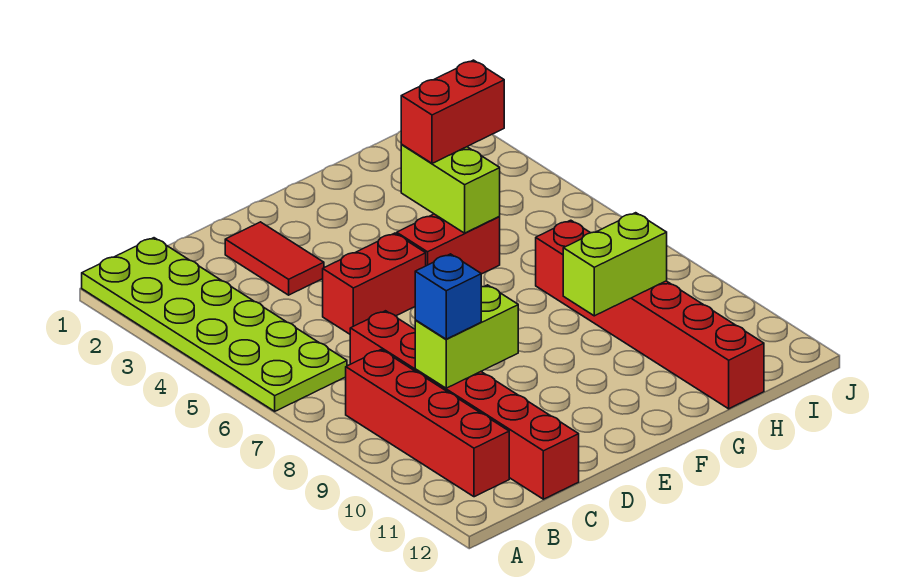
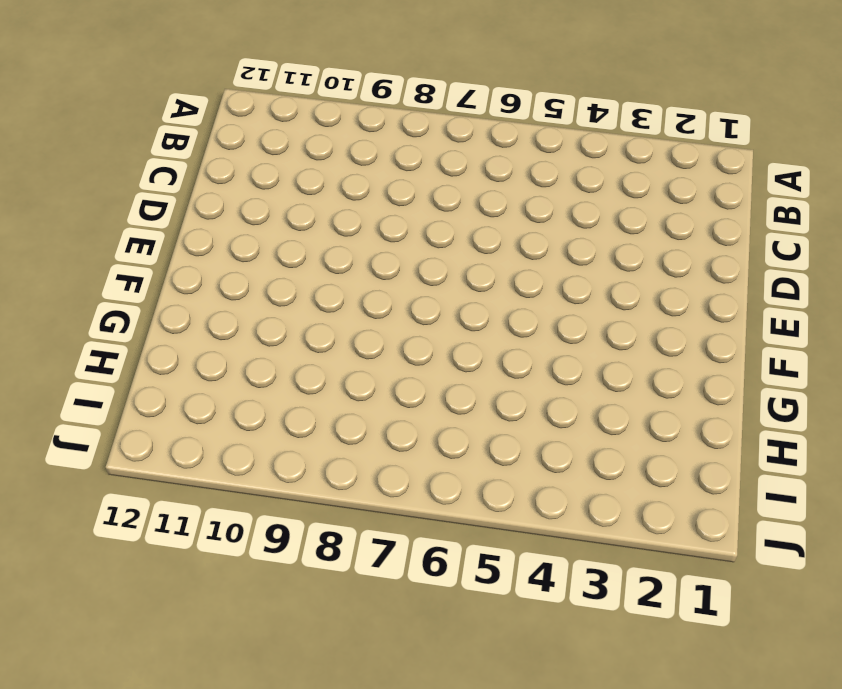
none -> lime plate A1:B6 level 1
none -> red brick B8:B11 level 1
none -> red brick C7:C12 level 1

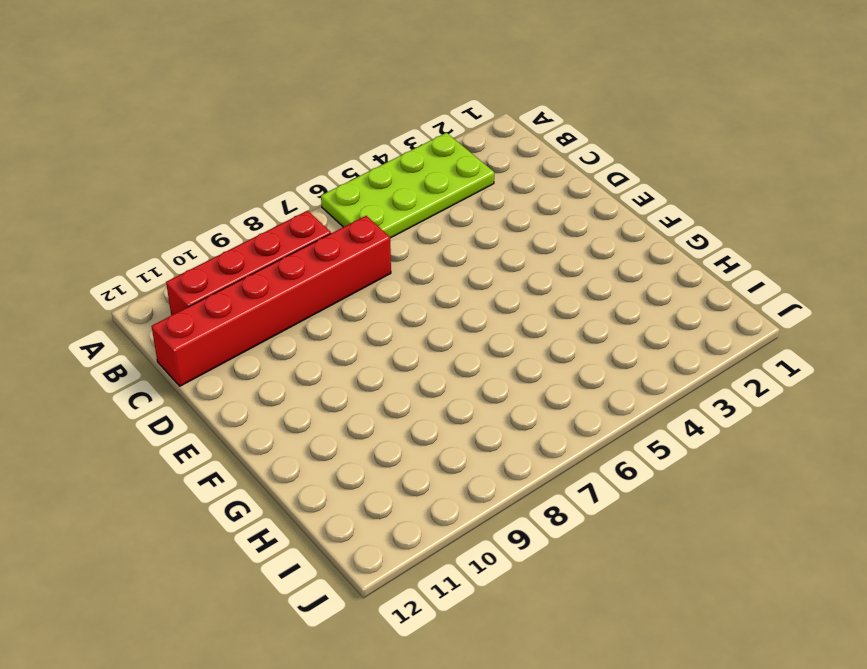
lime plate A3:B6 level 1 -> lime plate A1:B6 level 1
none -> red tile D2:D3 level 1
none -> red brick D5:E5 level 1
none -> red brick F5:G5 level 1

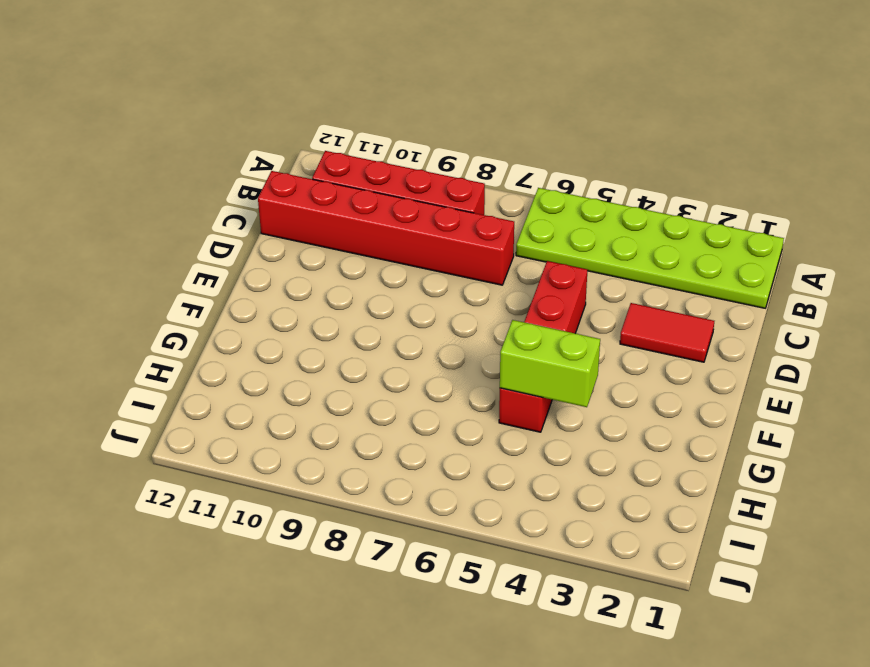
none -> red brick H7:H12 level 1
none -> lime brick C9:D9 level 2
none -> lime brick G9:H9 level 2

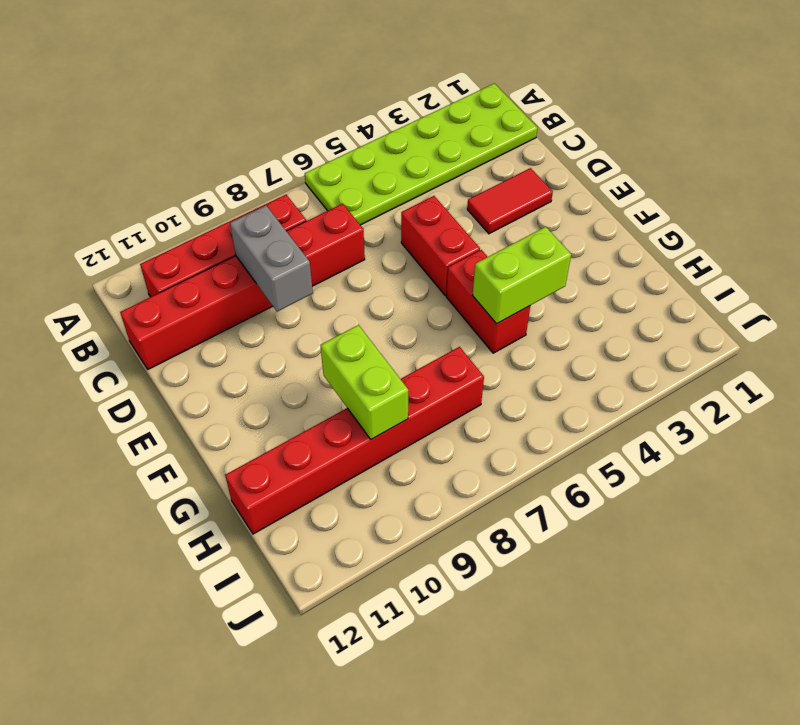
grey brick C9:D9 level 2 -> lime brick C9:D9 level 2
none -> blue brick C9 level 3
none -> red brick G4:H4 level 3

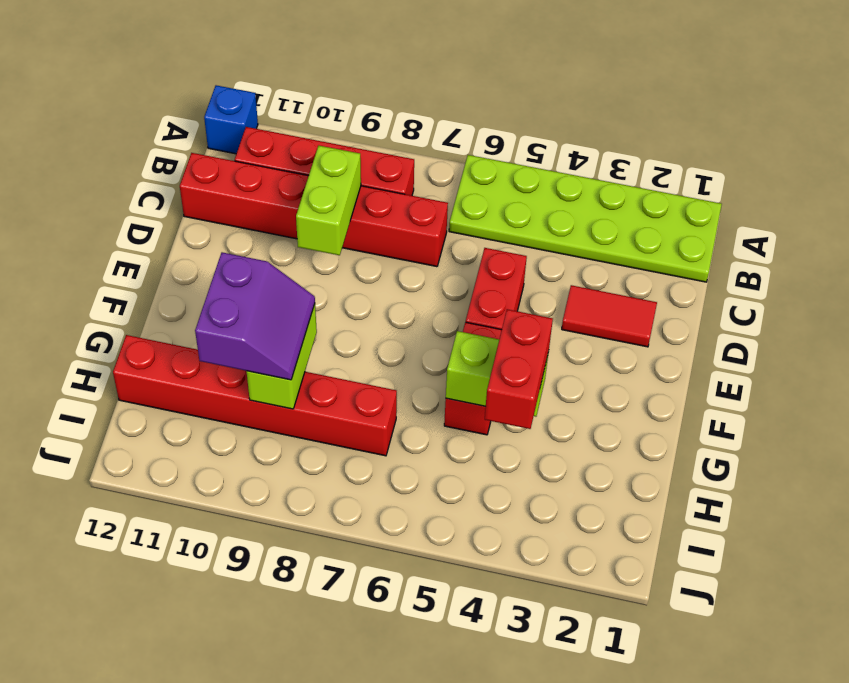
blue brick A12 level 1 -> blue brick C9 level 3
purple slope G9:H10 level 3 top 10 -> none

